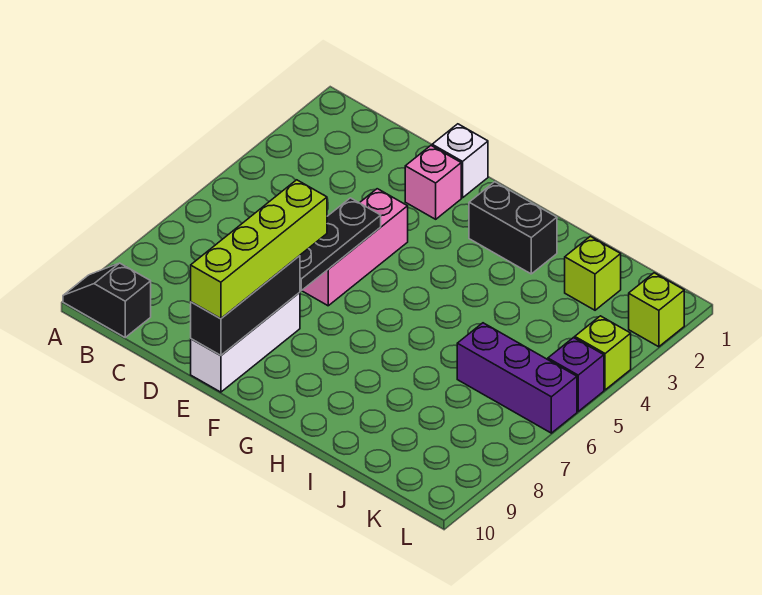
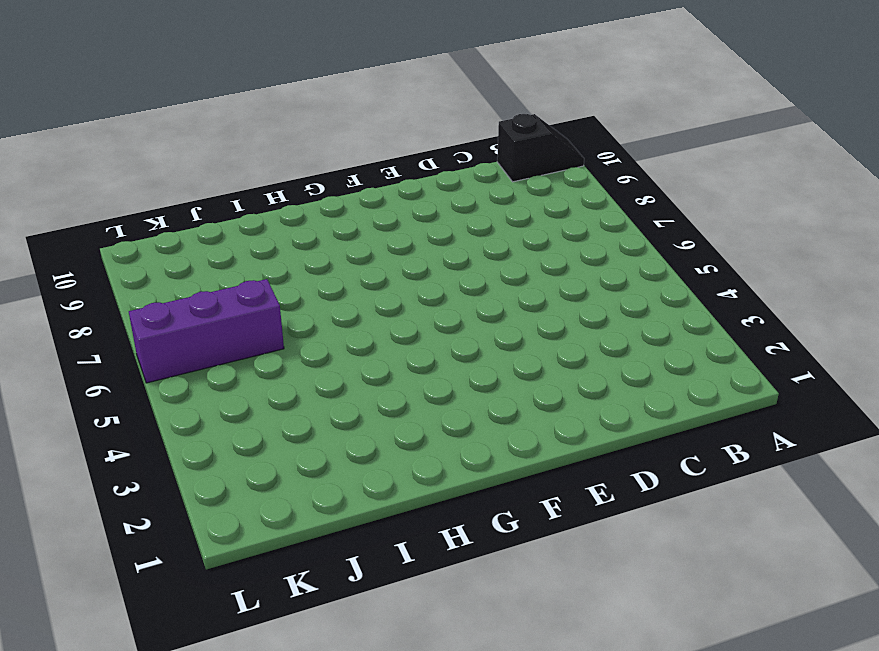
none -> white brick E1 level 1
none -> pink brick E2 level 1
none -> pink brick E4:E6 level 1

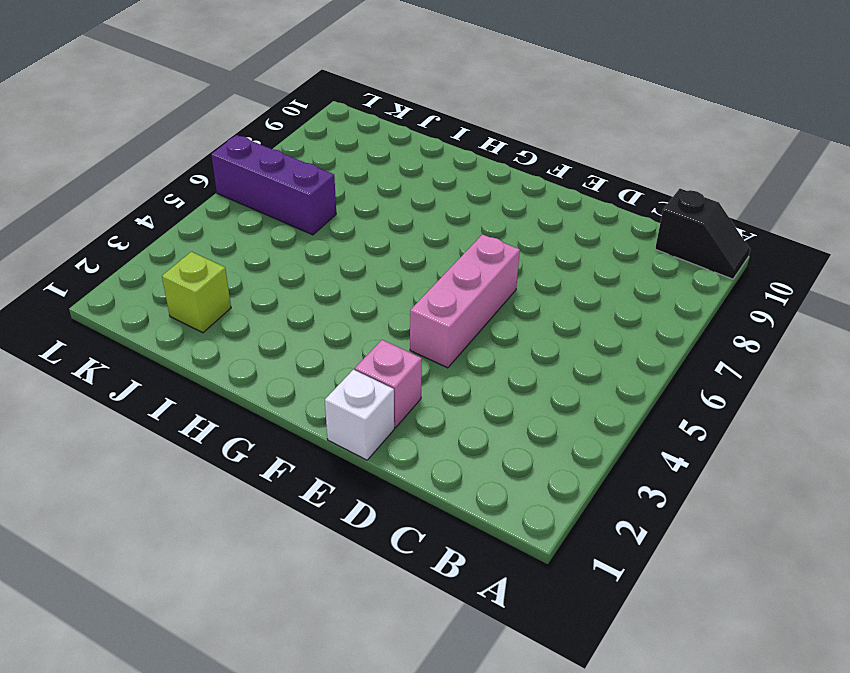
none -> white brick E8:E10 level 1
none -> black brick G2:H2 level 1
none -> lime brick L2 level 1

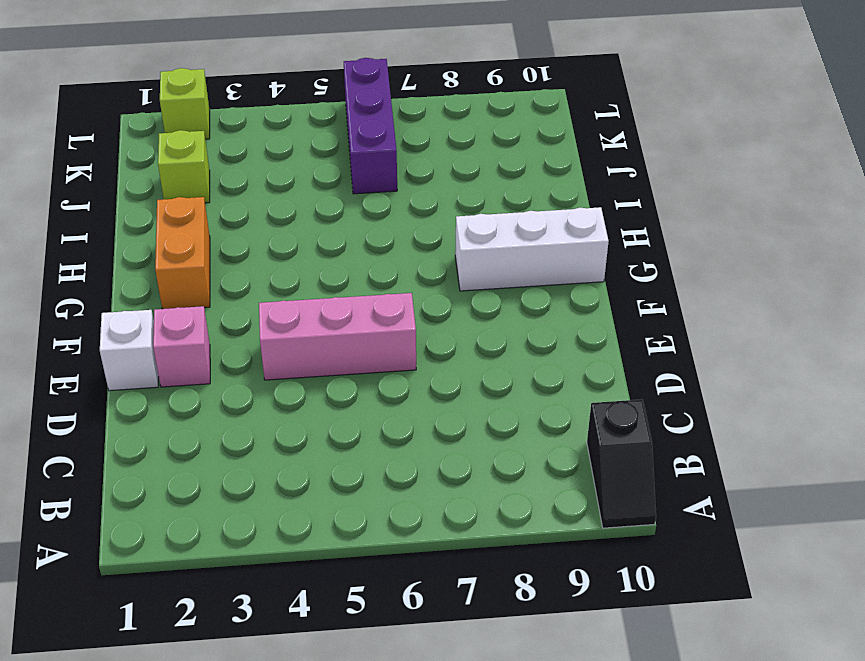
orange brick G2:H2 level 1 -> black brick G2:H2 level 1
white brick G8:G10 level 1 -> white brick E8:E10 level 1
none -> lime brick L4 level 1
none -> purple brick L5 level 1
none -> black plate E5:E7 level 2

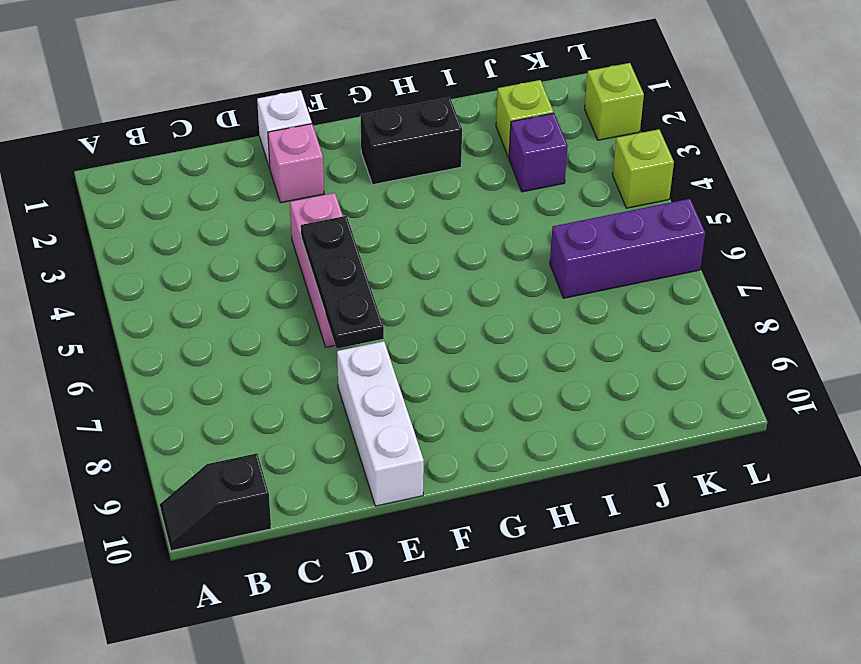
purple brick J3 level 1 -> purple brick L5 level 1
none -> black brick E8:E10 level 2
none -> lime brick E7:E10 level 3

